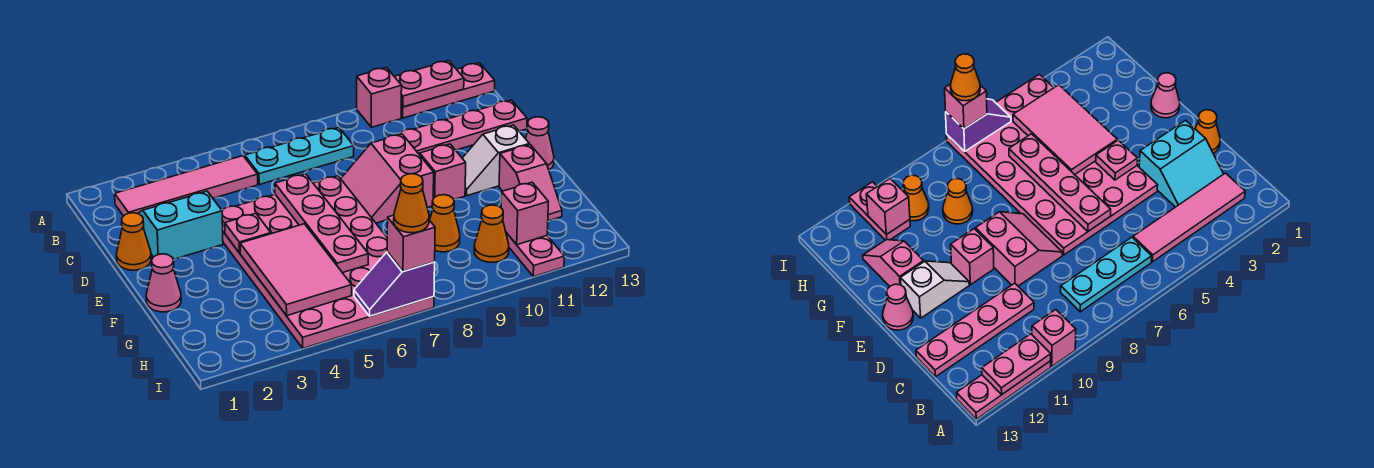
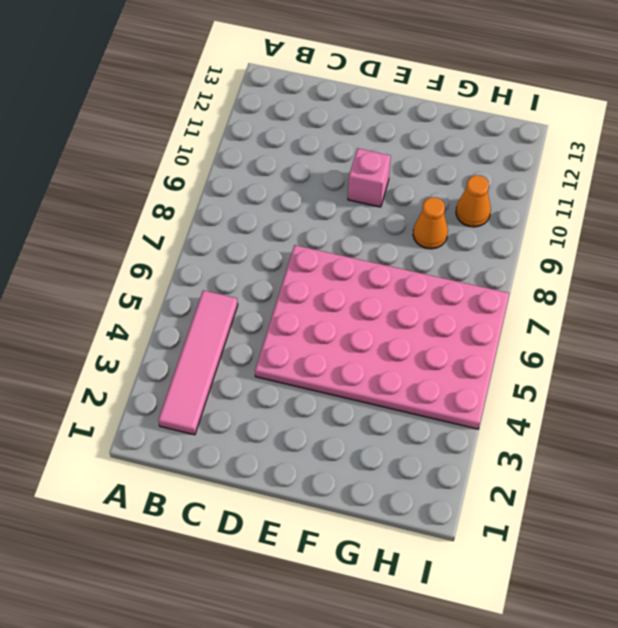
none -> pink brick A10 level 1
none -> pink plate A11:A13 level 1
none -> cyan plate B6:B8 level 1

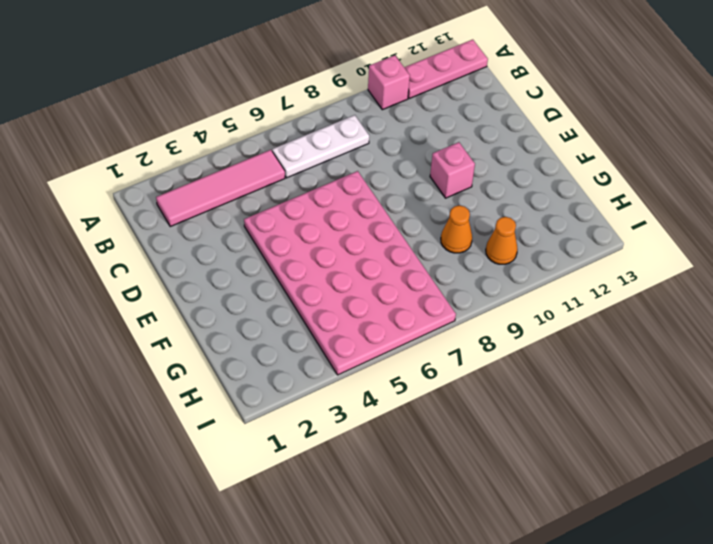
white plate B6:B8 level 1 -> cyan plate B6:B8 level 1
none -> cyan slope C2:D3 level 1 top D
none -> pink plate C10:C13 level 1
none -> orange cone D1 level 1

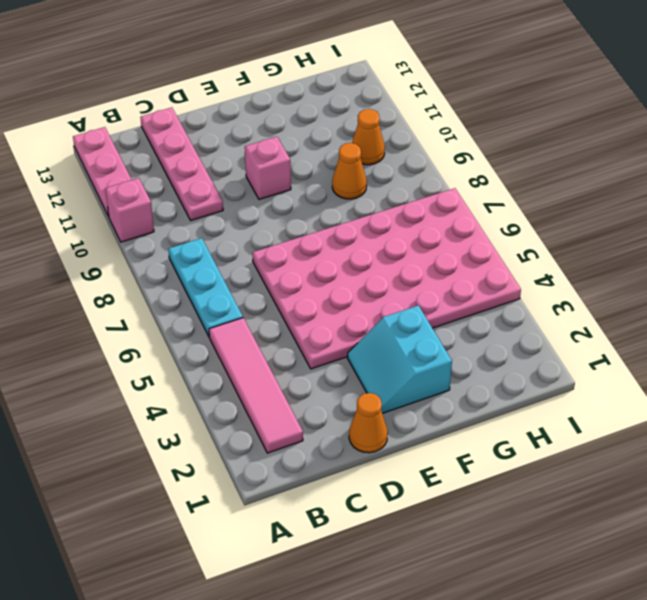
cyan slope E2:F3 level 1 top F -> cyan slope C2:D3 level 1 top D
none -> pink slope D8:E9 level 1 top 9
none -> white slope E11:E12 level 1 top 12
none -> pink cone E13 level 1

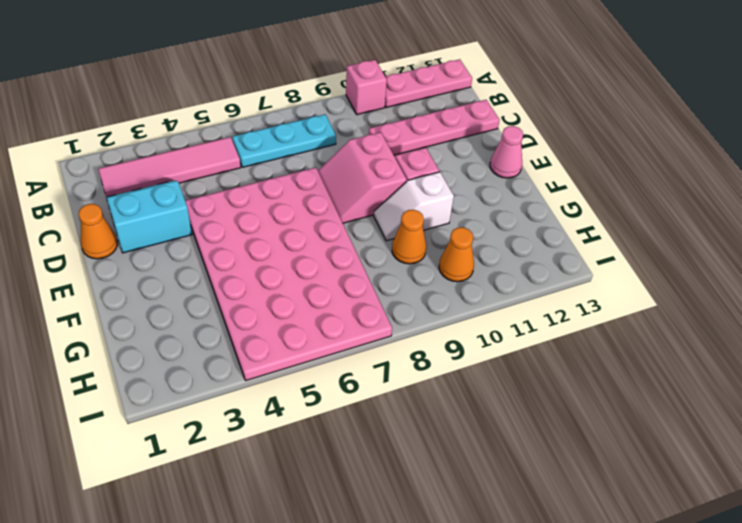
white slope F9:F10 level 1 top 10 -> white slope E11:E12 level 1 top 12
none -> pink cone F1 level 1
none -> pink slope F12:G12 level 1 top F
none -> pink plate H11:I11 level 1

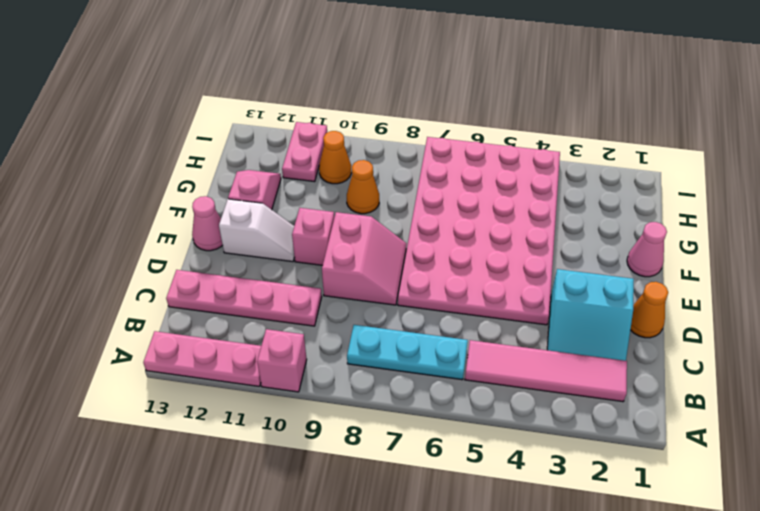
none -> pink plate A11:A12 level 2
none -> pink plate D6:G6 level 2
none -> pink plate E4 level 2

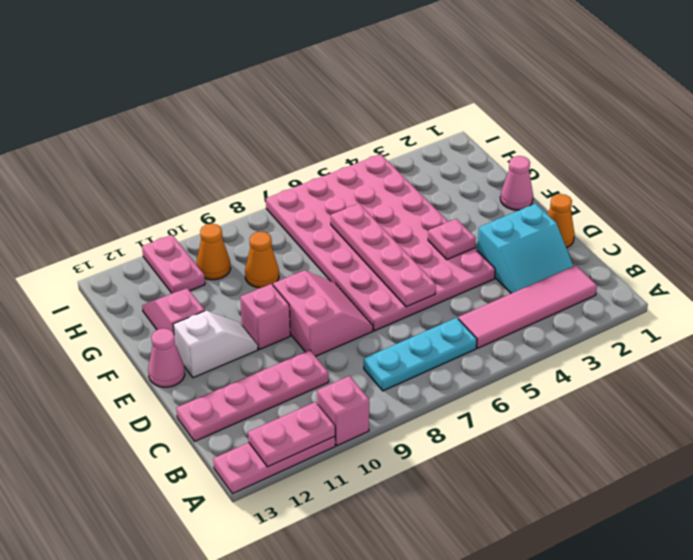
none -> pink tile F4:H5 level 2
none -> pink brick H11 level 2
none -> purple slope I6:I7 level 2 top 7

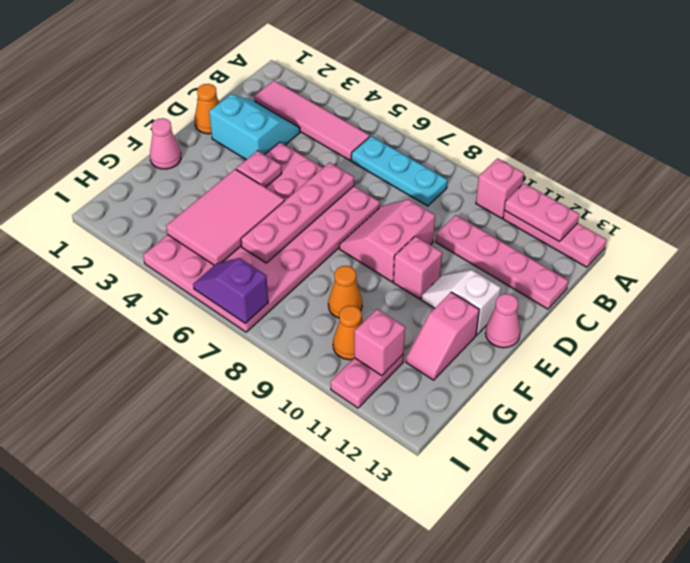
none -> pink brick I7 level 3
none -> orange cone I7 level 4

